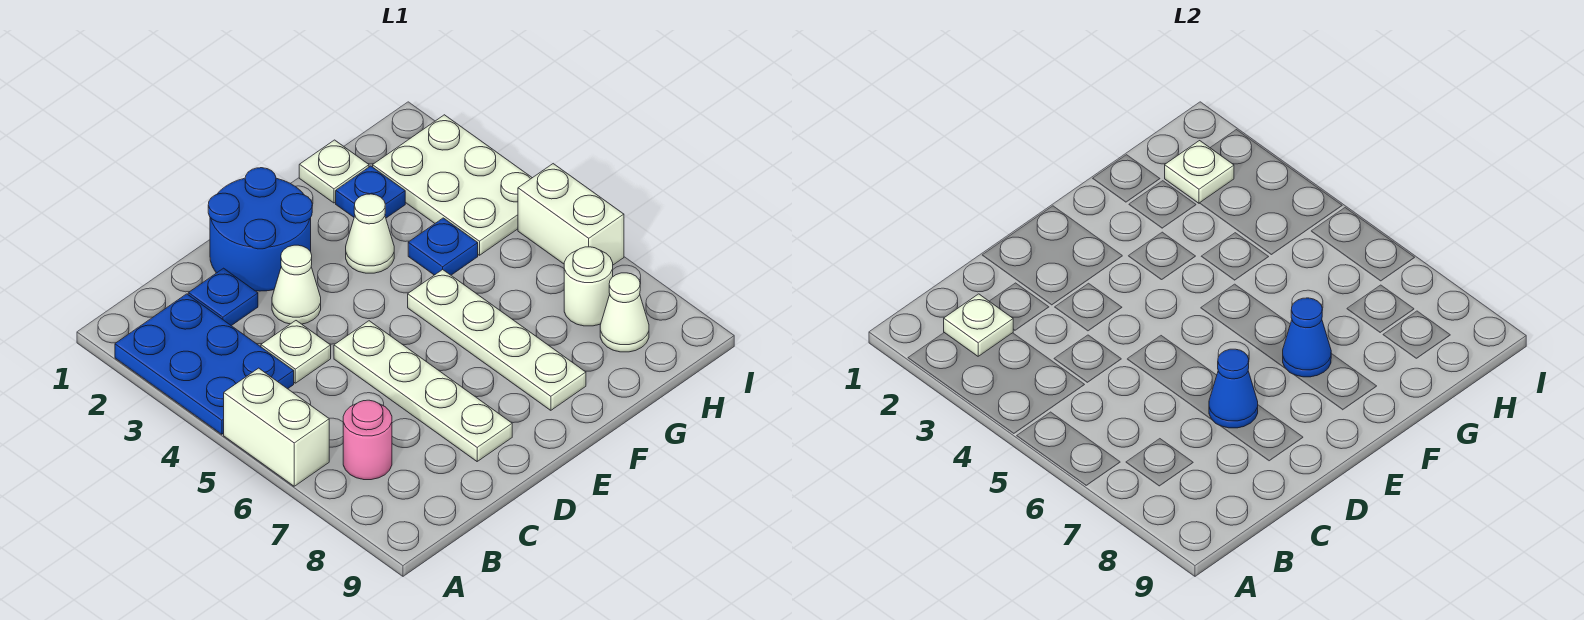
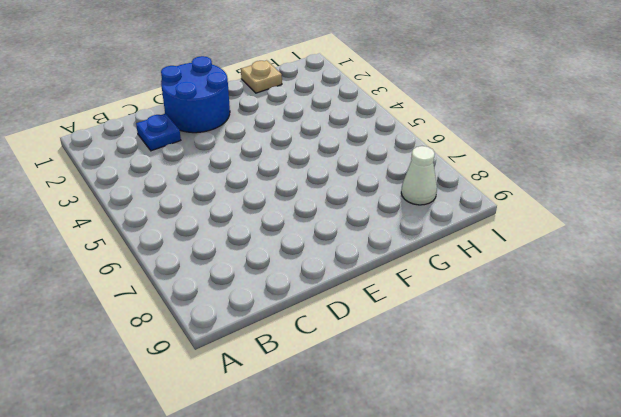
tan plate G1 level 1 -> white plate G1 level 1
none -> blue plate A2:B4 level 1
none -> white brick A5:A6 level 1
none -> pink round brick B7 level 1

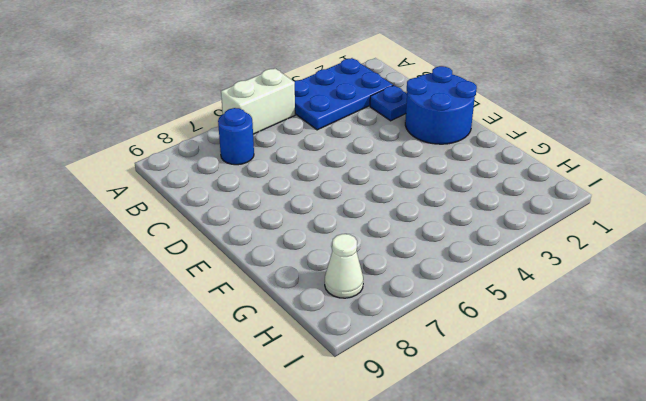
blue round brick B7 level 1 -> pink round brick B7 level 1
none -> white plate C4 level 1
none -> white cone D3 level 1
none -> white plate D5:D8 level 1

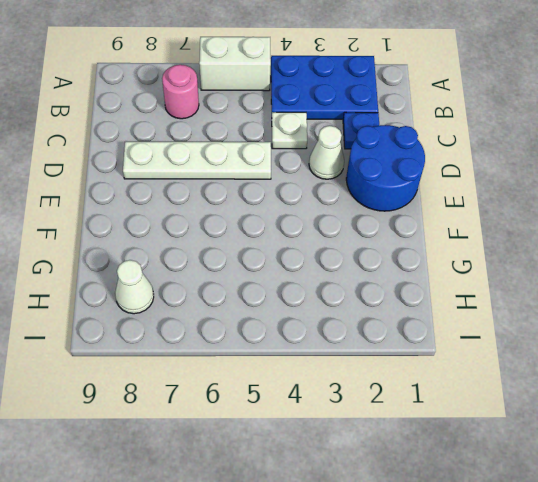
none -> white cone F3 level 1
none -> white plate F5:F8 level 1
none -> white plate G1 level 1

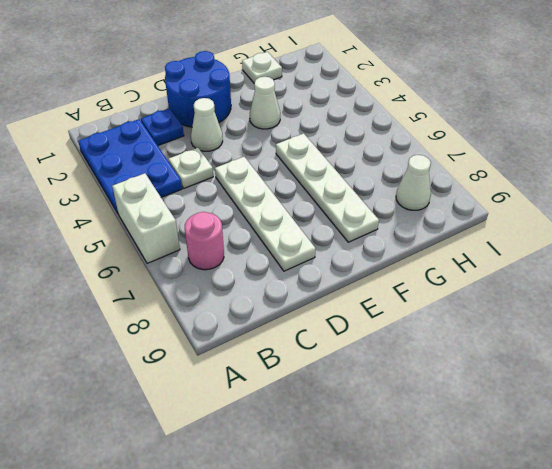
none -> blue plate G2 level 1
none -> blue plate G4 level 1
none -> white plate H2:I4 level 1

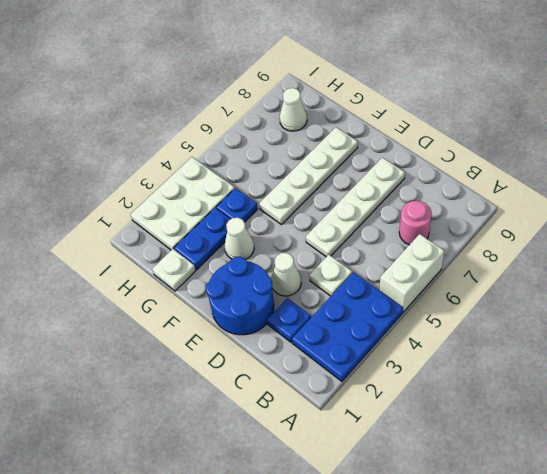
blue plate G2:G3 level 1 -> blue plate G2 level 1
none -> white round brick H7 level 1
none -> white brick I5:I6 level 1
none -> white plate B2 level 2

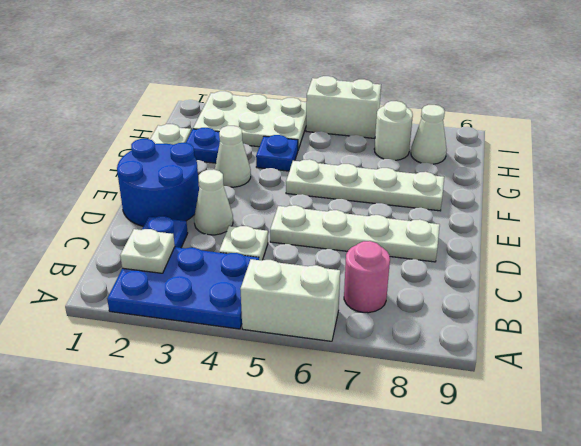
none -> blue cone D7 level 2
none -> blue cone F7 level 2
none -> white plate H2 level 2

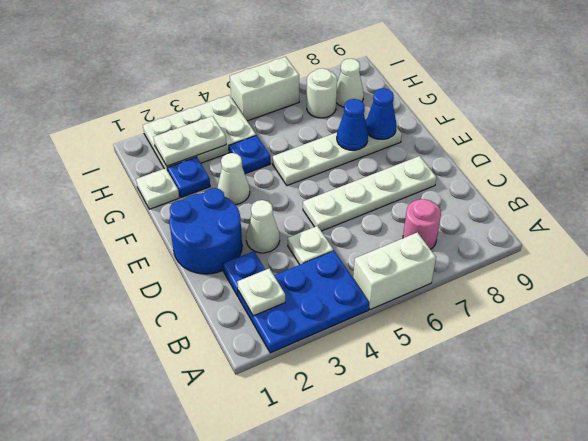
blue cone F8 level 2 -> blue cone D7 level 2
white plate H2:H3 level 2 -> white plate H2 level 2

